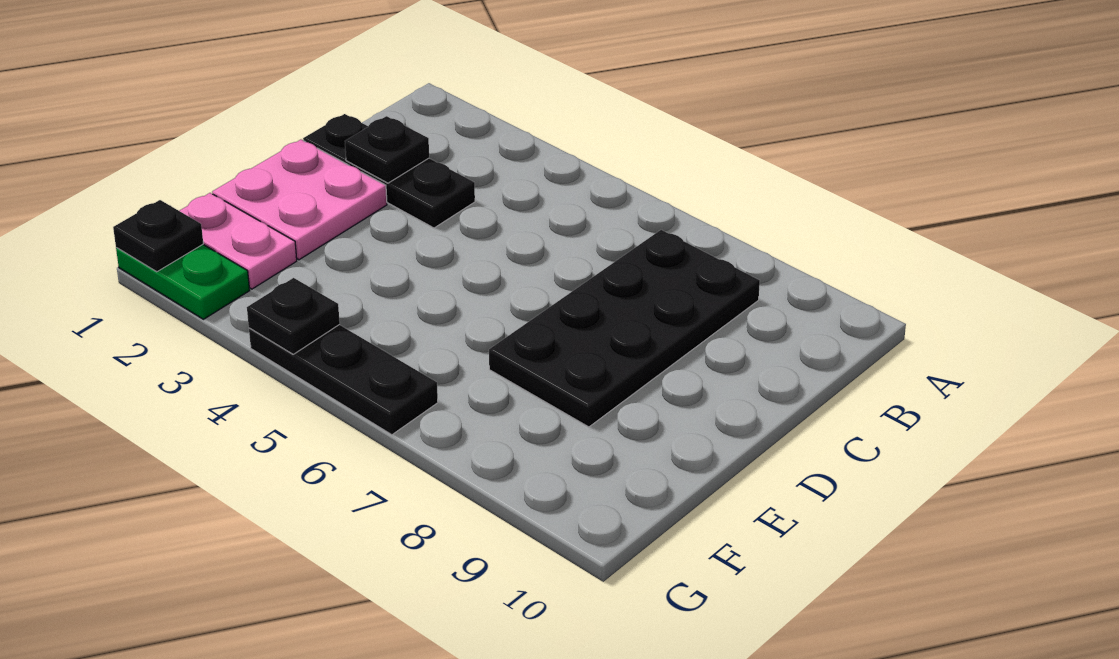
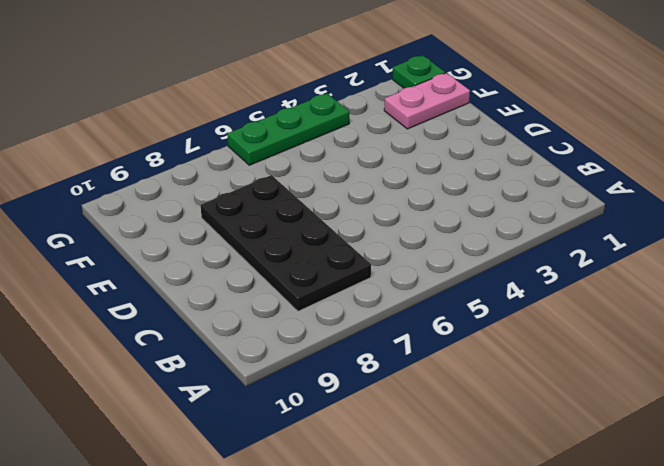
green plate G1 level 1 -> green plate G1:G2 level 1
green plate G4:G6 level 1 -> black plate G4:G6 level 1
none -> black plate C1:C3 level 1
none -> pink plate D1:E2 level 1

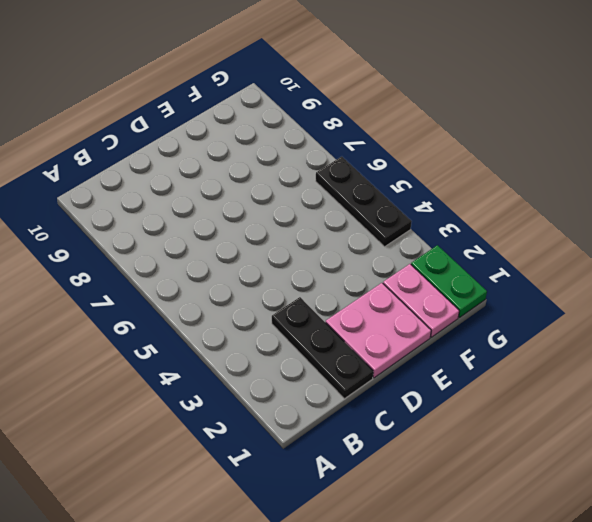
none -> black plate B7:E8 level 1
none -> black plate C2 level 2

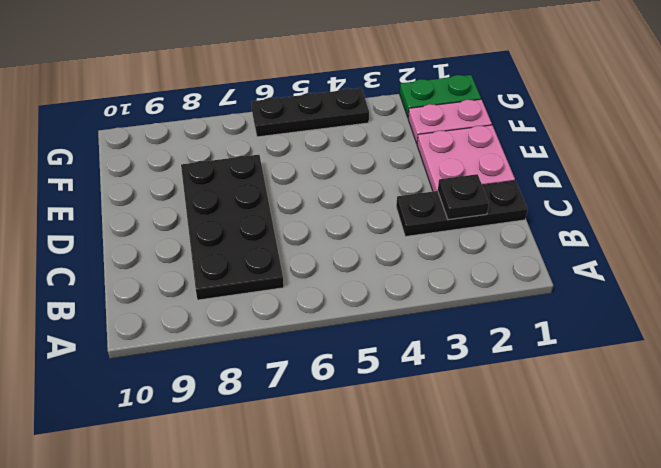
none -> black plate G1 level 2
none -> black plate G4 level 2

